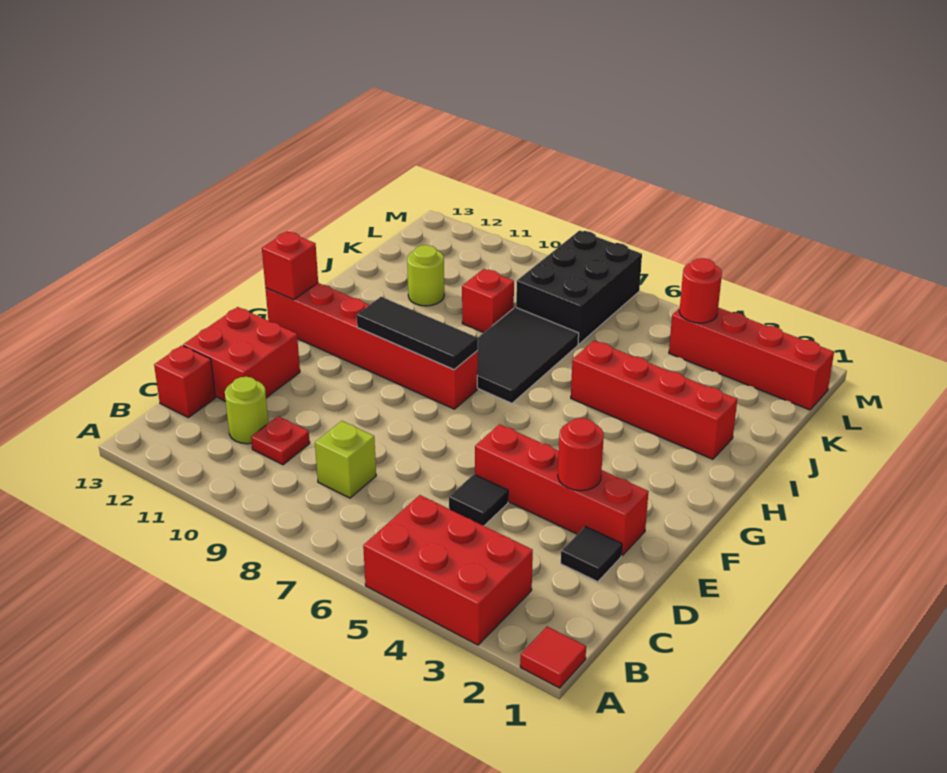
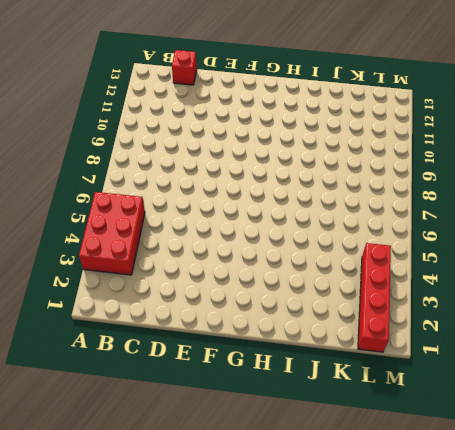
none -> red tile A1 level 1
none -> lime brick C8 level 1
none -> red plate C10 level 1

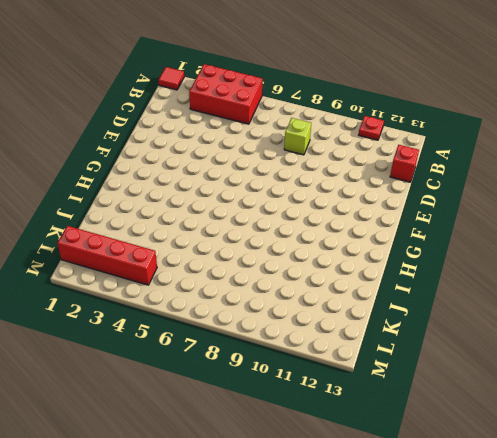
red plate A11 level 1 -> red plate C10 level 1
none -> lime round brick C11 level 1
none -> black tile D2 level 1
none -> black tile D5 level 1

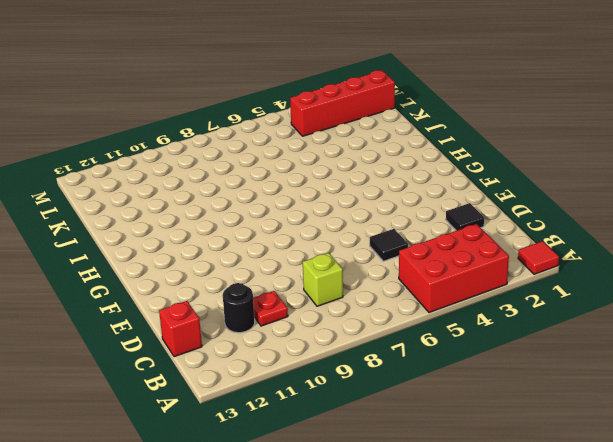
black round brick C11 level 1 -> lime round brick C11 level 1
none -> red brick D12:E13 level 1
none -> red brick E2:E5 level 1
none -> red brick G8:G13 level 1

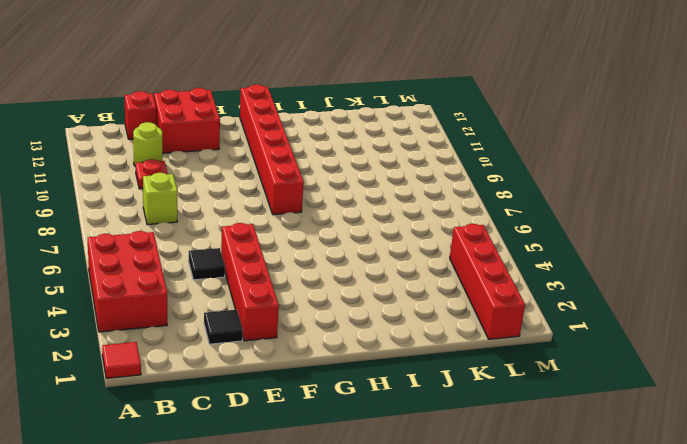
none -> black tile H7:J8 level 1
none -> red brick I2:I5 level 1
none -> red brick J9 level 1

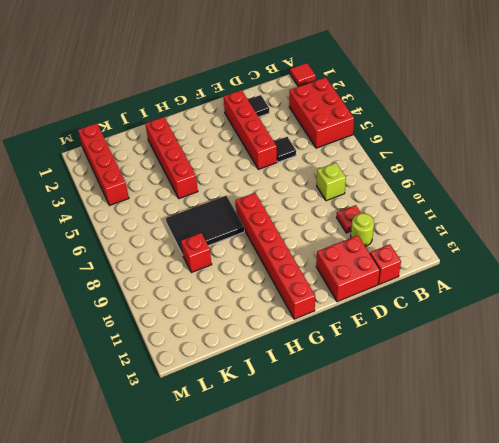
none -> lime round brick J11 level 1
none -> black brick K7:M8 level 1
none -> red round brick E3 level 2

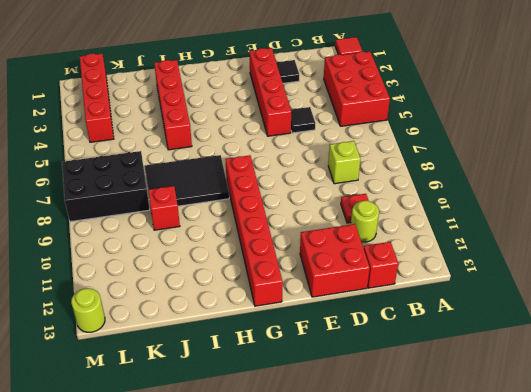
lime round brick M13 level 1 -> lime round brick J11 level 1
none -> red round brick E3 level 2
none -> black tile G8:G10 level 2
none -> red brick G13 level 2

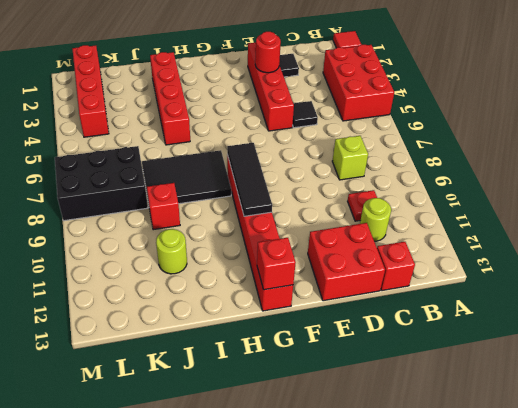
none -> red round brick L4 level 2

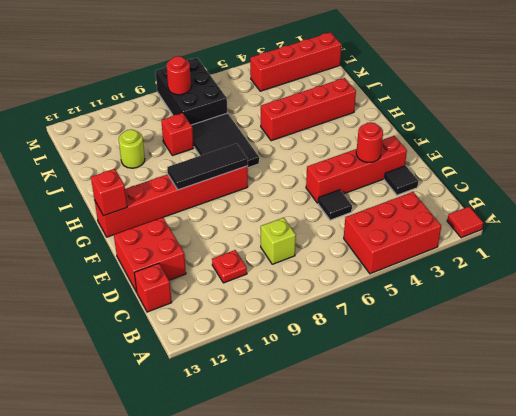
red round brick L8 level 2 -> red round brick L4 level 2
none -> lime round brick C11 level 1

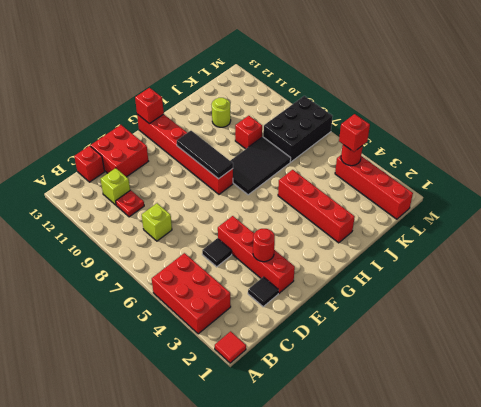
lime brick C11 level 1 -> lime round brick C11 level 1
red brick L4 level 3 -> none

